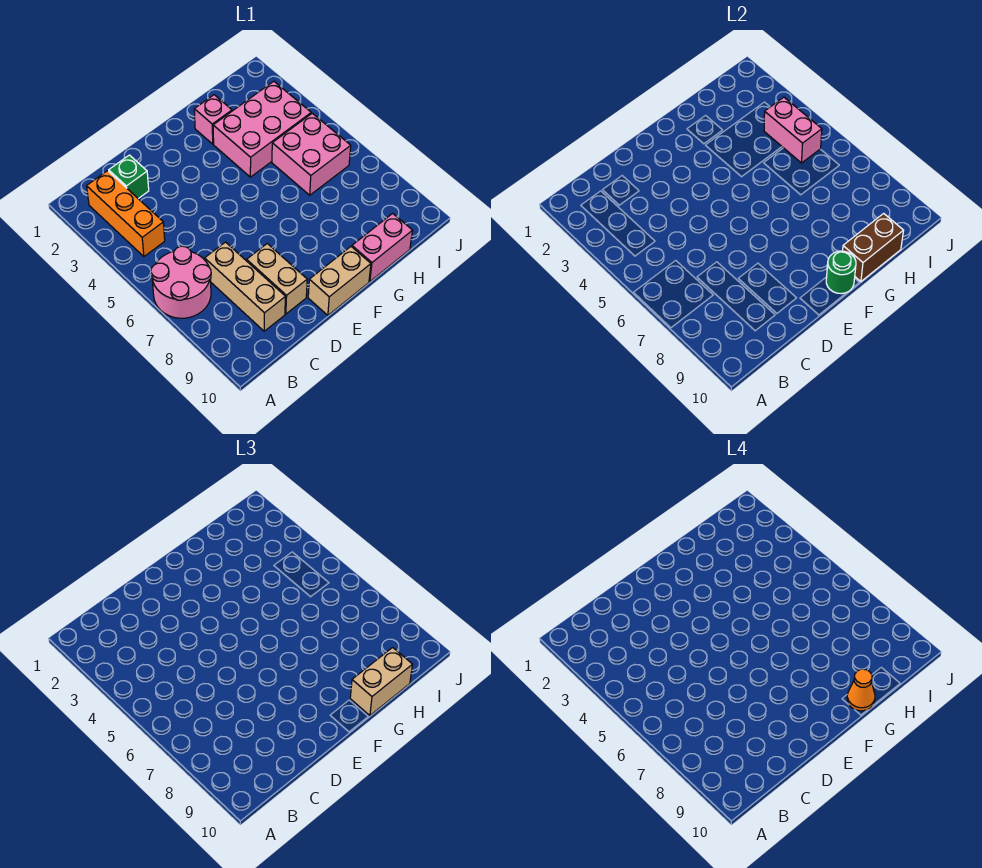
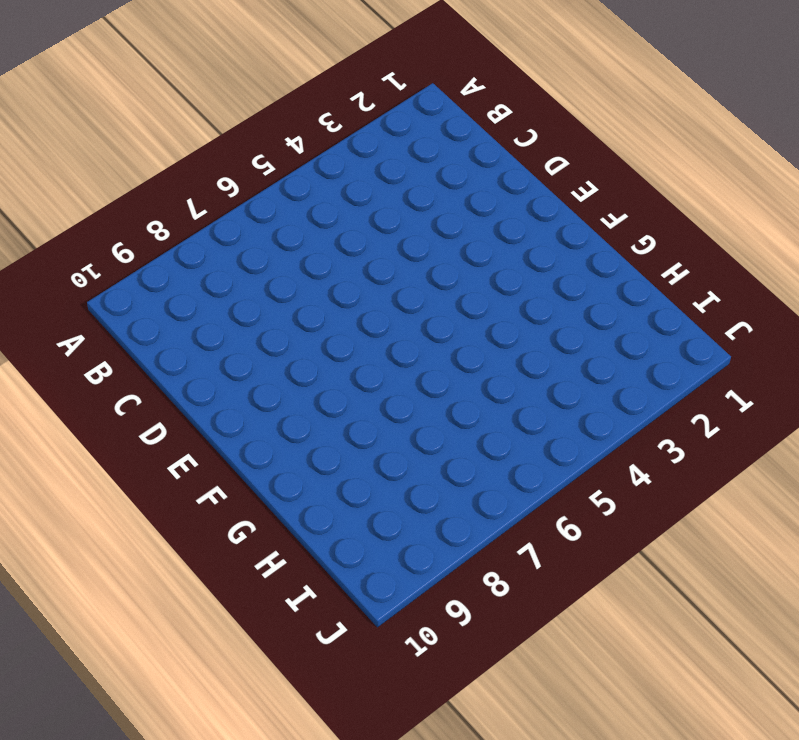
none -> pink round brick A6:B7 level 1
none -> orange brick B2:B4 level 1
none -> green brick C2 level 1

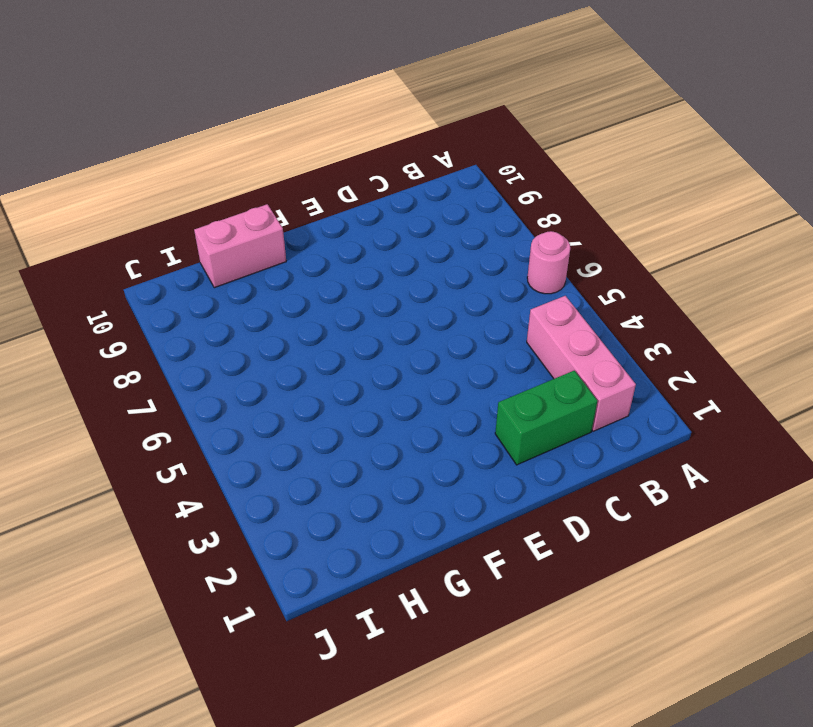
pink round brick A6 level 1 -> pink round brick A6:B7 level 1
pink brick B2:B4 level 1 -> orange brick B2:B4 level 1
green brick C2:D2 level 1 -> green brick C2 level 1
none -> tan brick C7:C9 level 1
none -> tan brick D8:D9 level 1
none -> tan brick E10:F10 level 1

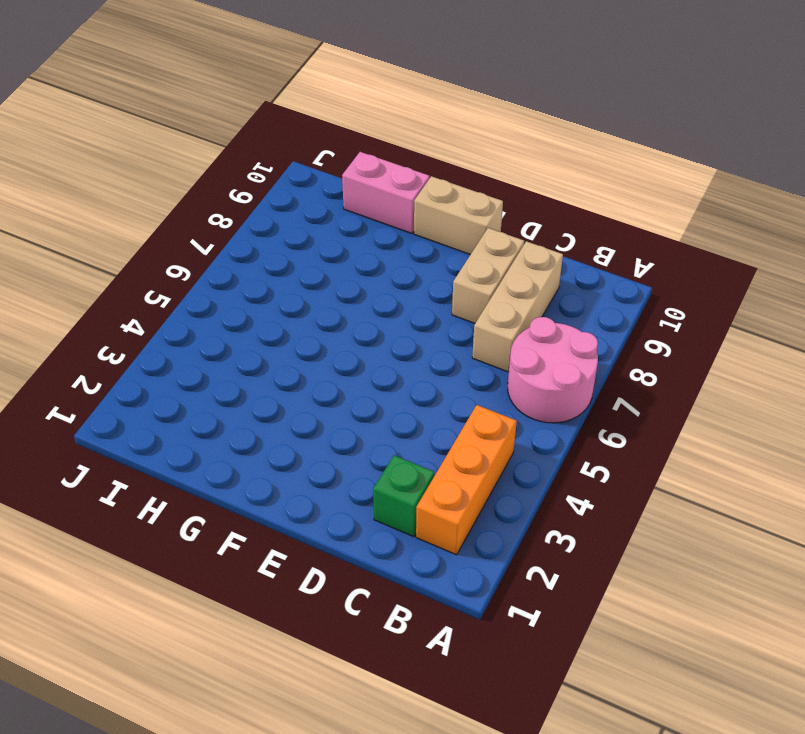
none -> pink brick G2 level 1
none -> pink brick G3:I4 level 1
none -> pink brick H5:I6 level 1

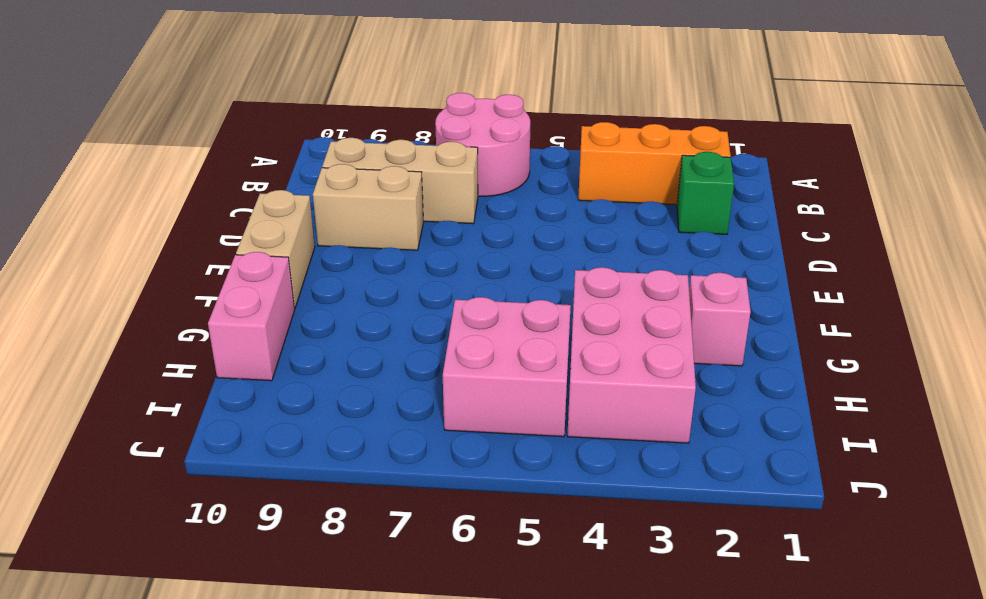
none -> green round brick F10 level 2
none -> brown brick G10:H10 level 2
none -> pink brick I4:I5 level 2

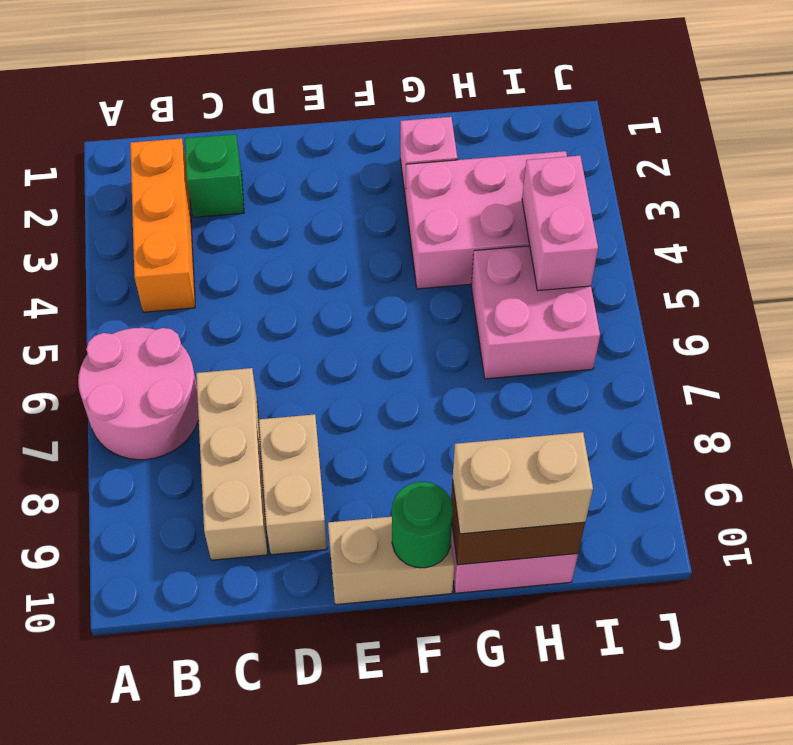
none -> orange cone G10 level 4

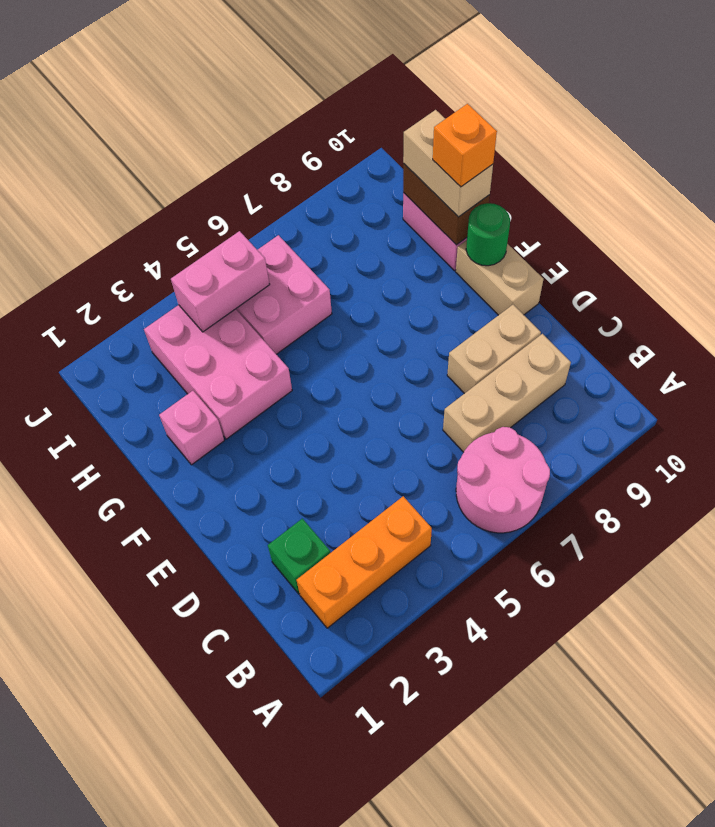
orange brick G10 level 4 -> orange cone G10 level 4

